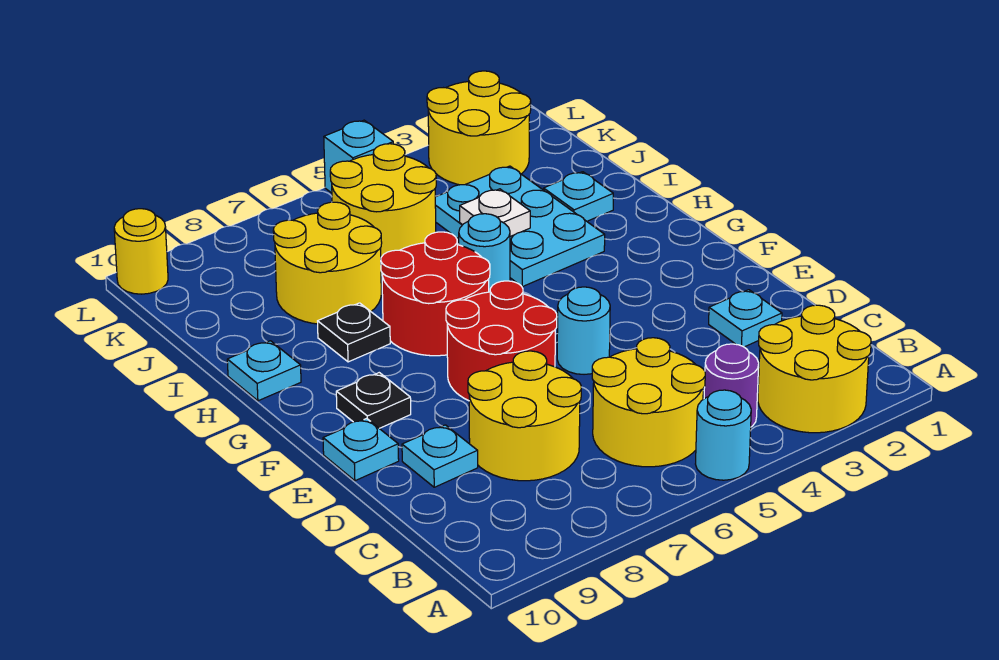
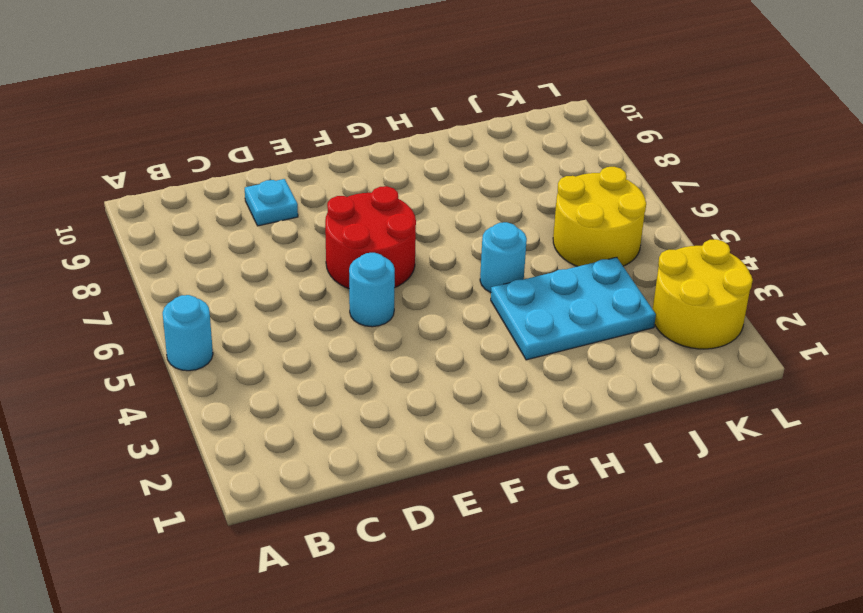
none -> yellow round brick A2:B3 level 1
none -> purple round brick B4 level 1
none -> yellow round brick B5:C6 level 1

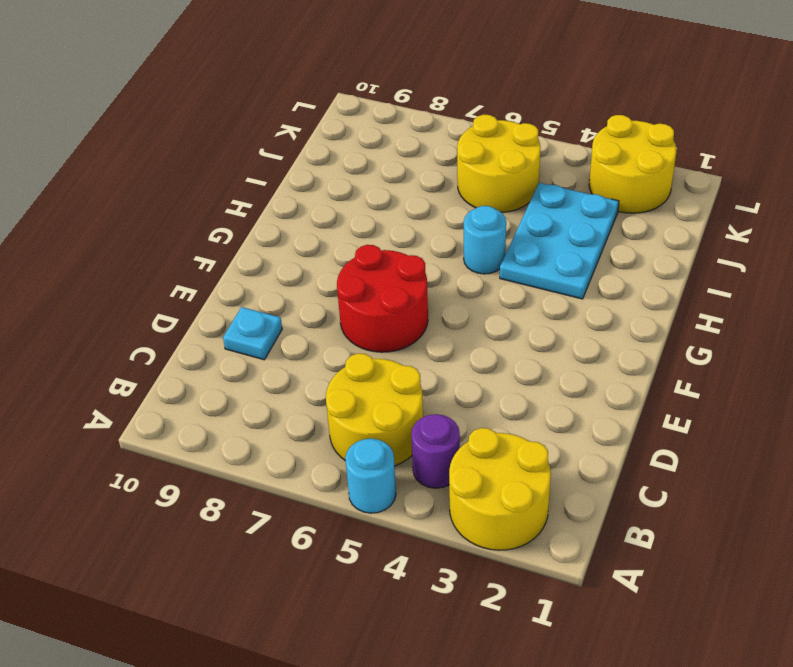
none -> yellow round brick C7:D8 level 1
none -> cyan plate D2 level 1
none -> cyan round brick E5 level 1

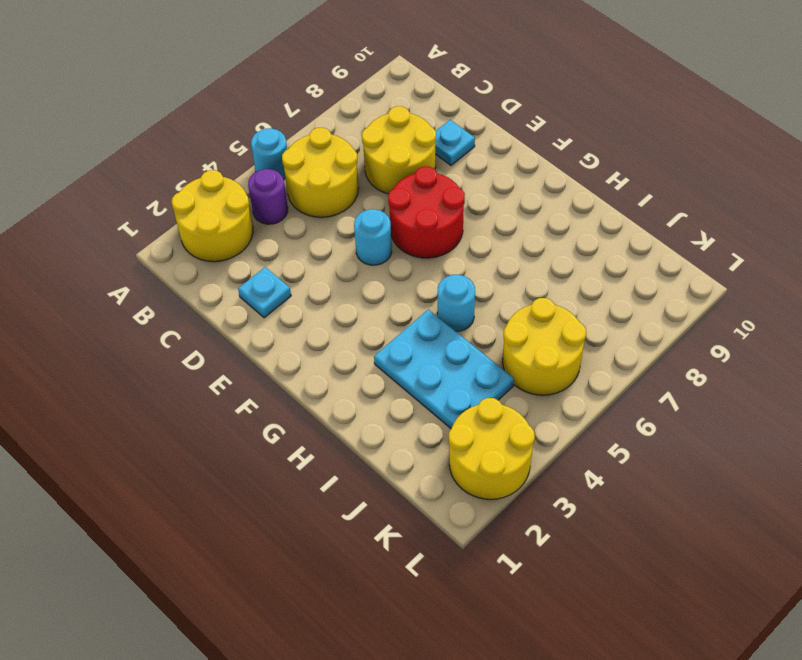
none -> cyan plate E10 level 1
none -> black plate F9 level 1
none -> red round brick G6:H7 level 1

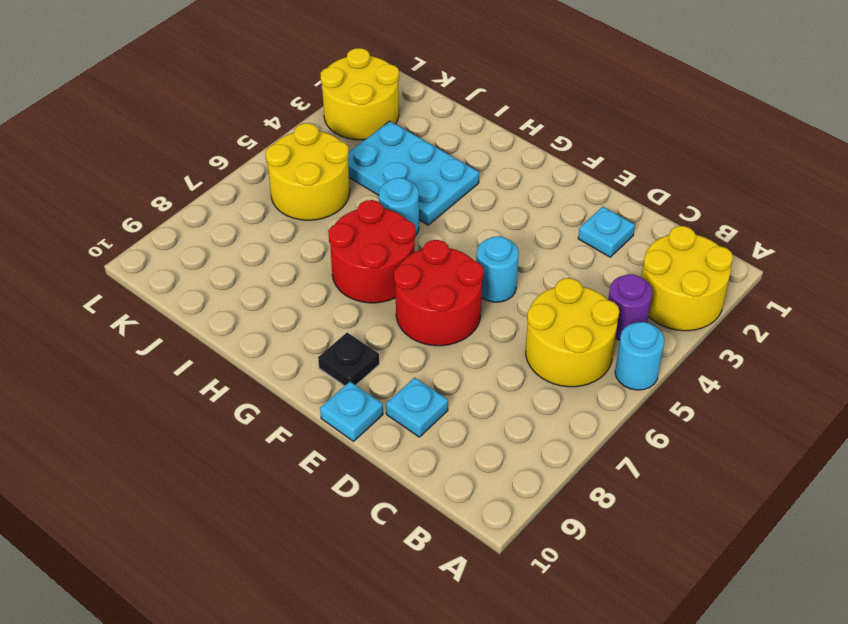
none -> yellow round brick C7:D8 level 1
none -> black plate H8 level 1
none -> cyan plate H10 level 1

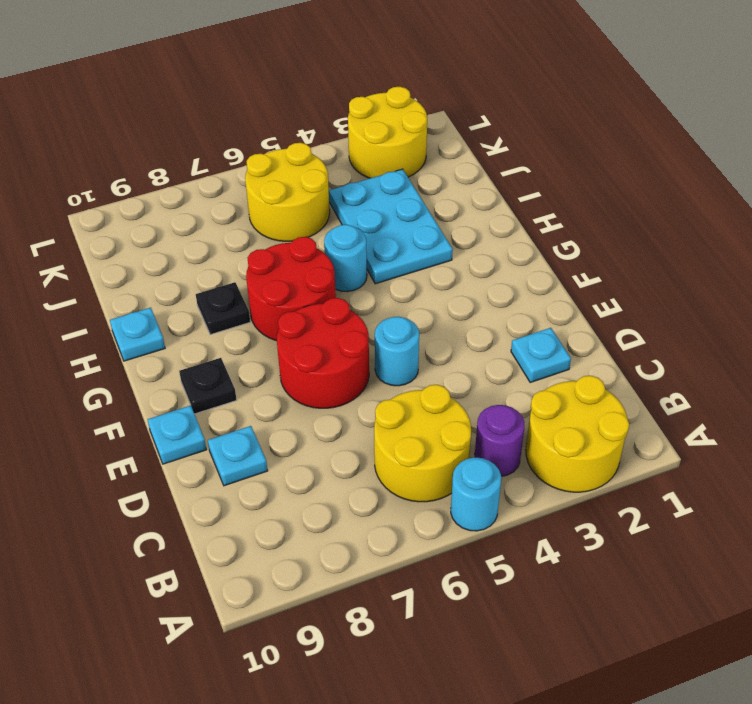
none -> yellow round brick C7:D8 level 1
none -> cyan plate I2 level 1
none -> yellow round brick I7:J8 level 1

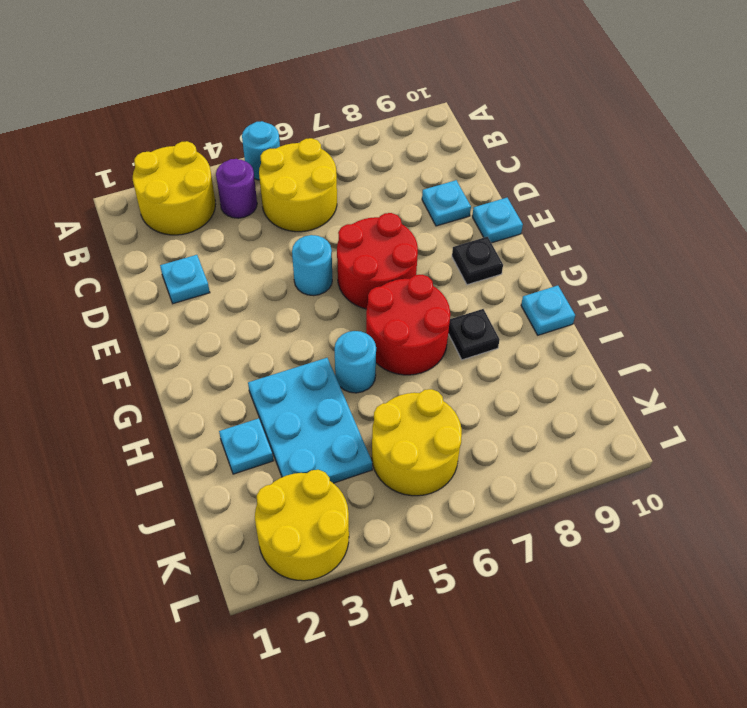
none -> yellow round brick C7:D8 level 1
none -> yellow round brick I7:J8 level 1
none -> cyan brick L5 level 1

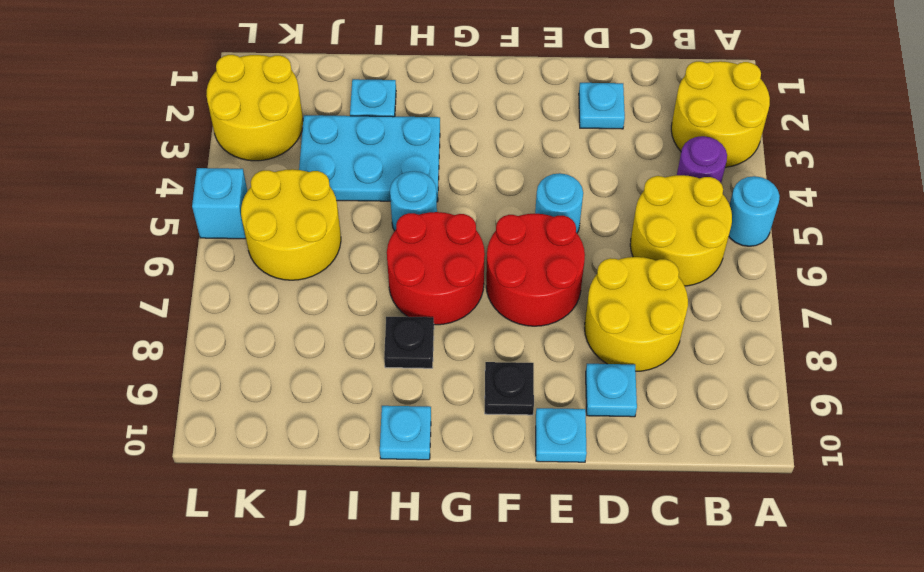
none -> yellow round brick I7:J8 level 1
none -> yellow round brick L10 level 1
none -> white plate I4 level 2

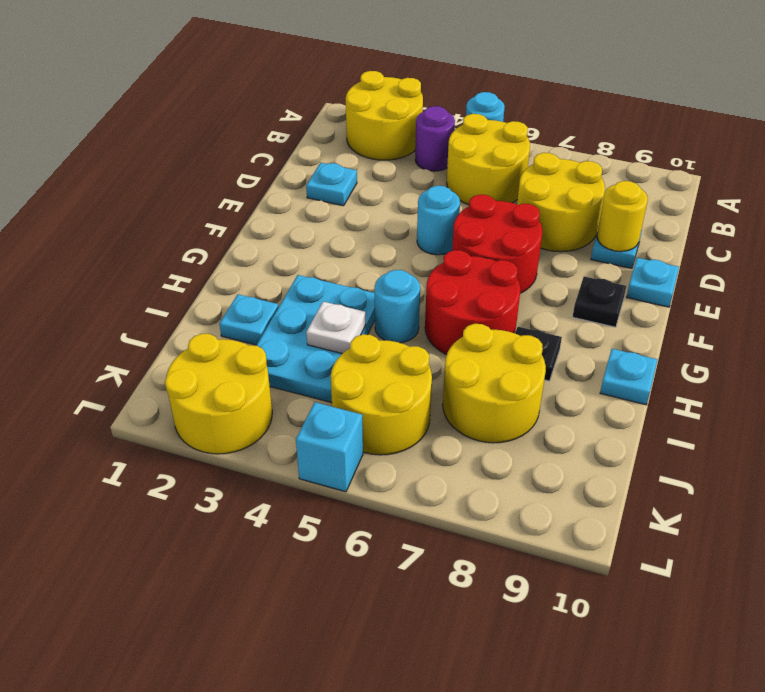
yellow round brick D9 level 2 -> yellow round brick L10 level 1

